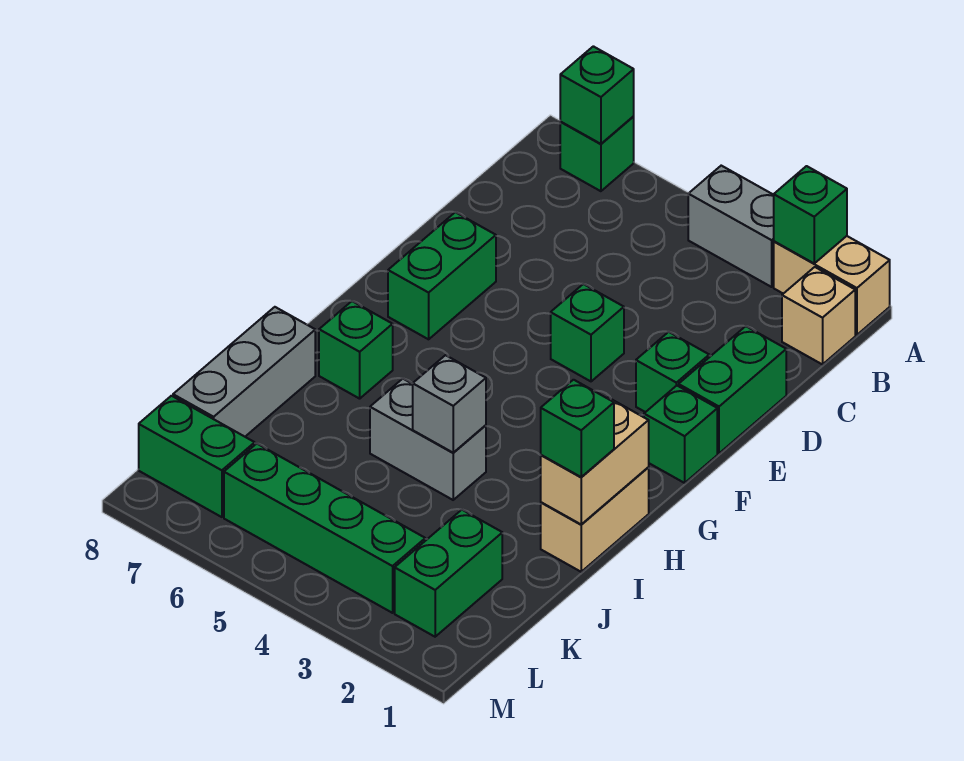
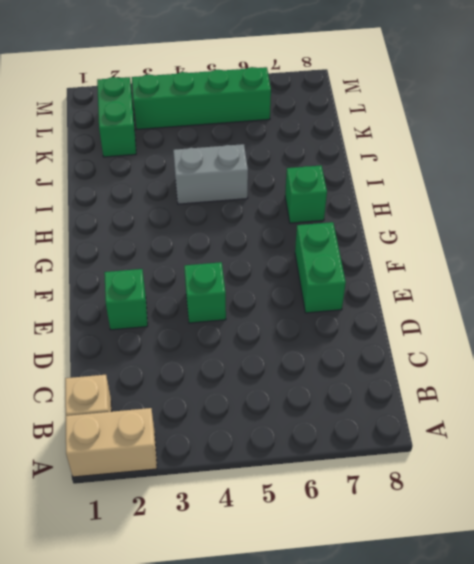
none -> grey brick A3:A4 level 1
none -> green brick A7 level 1
none -> green brick D1:E1 level 1

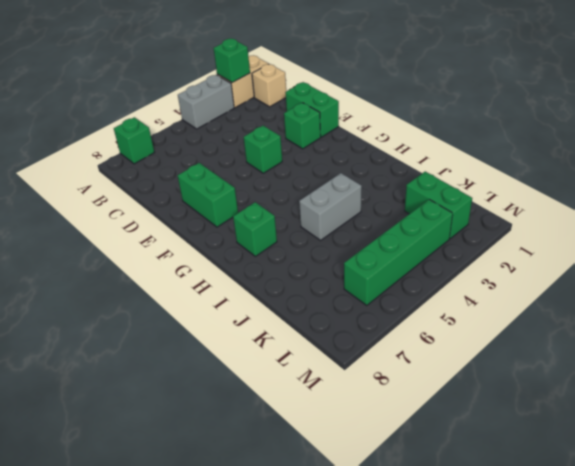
none -> green brick F1 level 1
none -> tan brick H1:I1 level 1
none -> grey brick I8:K8 level 1

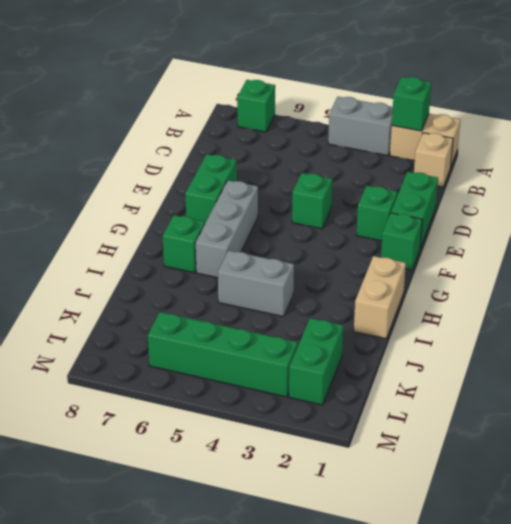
grey brick F6:H6 level 1 -> grey brick I8:K8 level 1
none -> green brick L7:L8 level 1
none -> green brick A7 level 2
none -> tan brick H1:I1 level 2

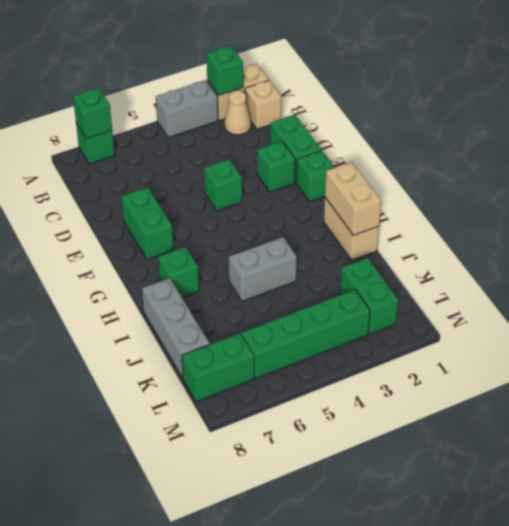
tan cone B2 level 1 -> none
none -> grey brick I4 level 2
none -> green brick I1 level 3

